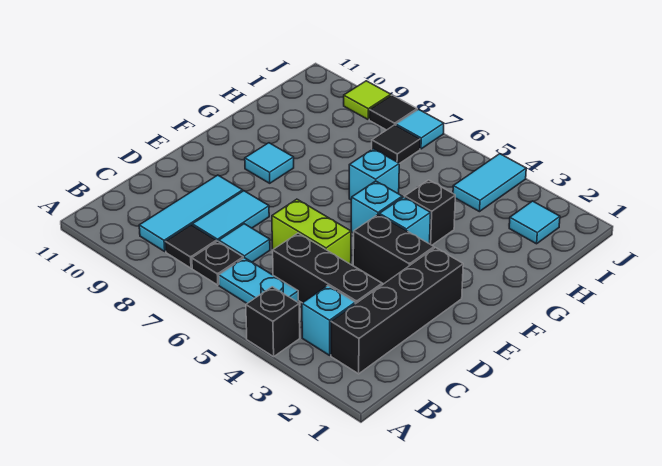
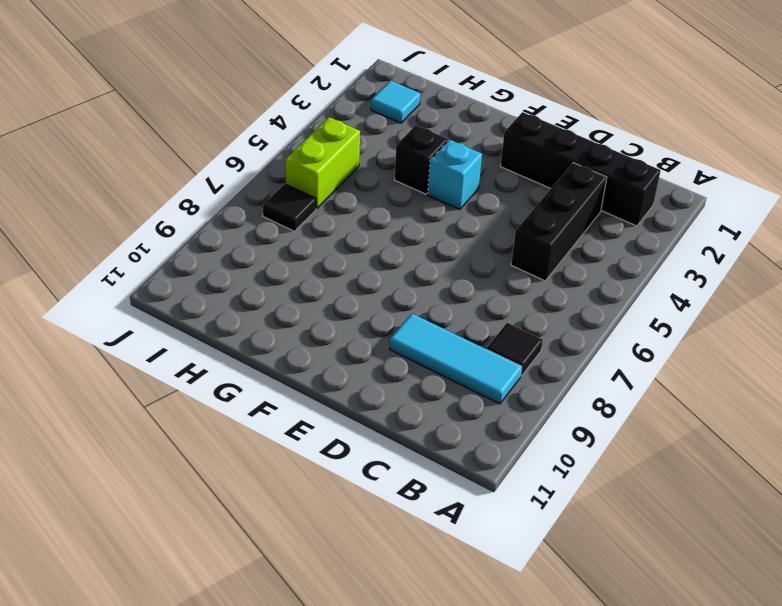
lime brick I5:I6 level 1 -> lime brick D5:D6 level 1
none -> black brick A4 level 1
none -> cyan brick B3 level 1
none -> cyan plate B5:B6 level 1

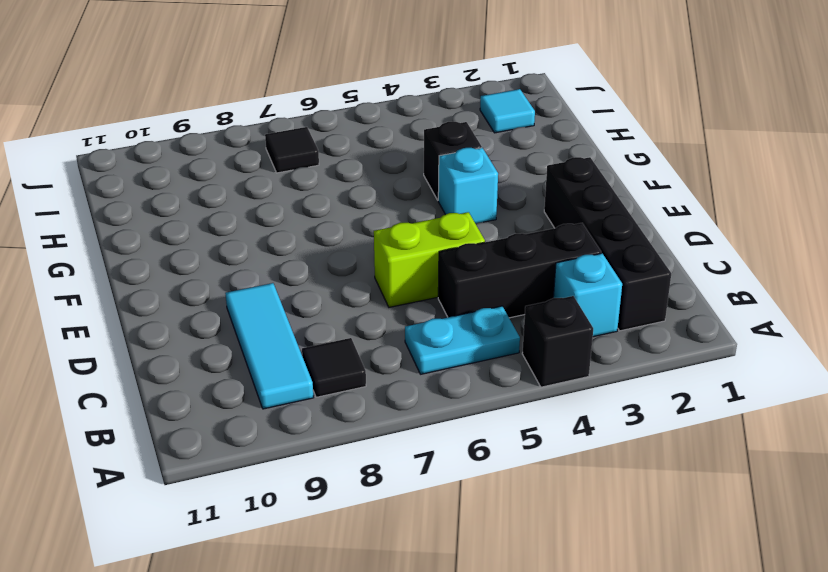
none -> black plate B7 level 1
none -> cyan tile C7 level 1
none -> cyan tile C8:D8 level 1

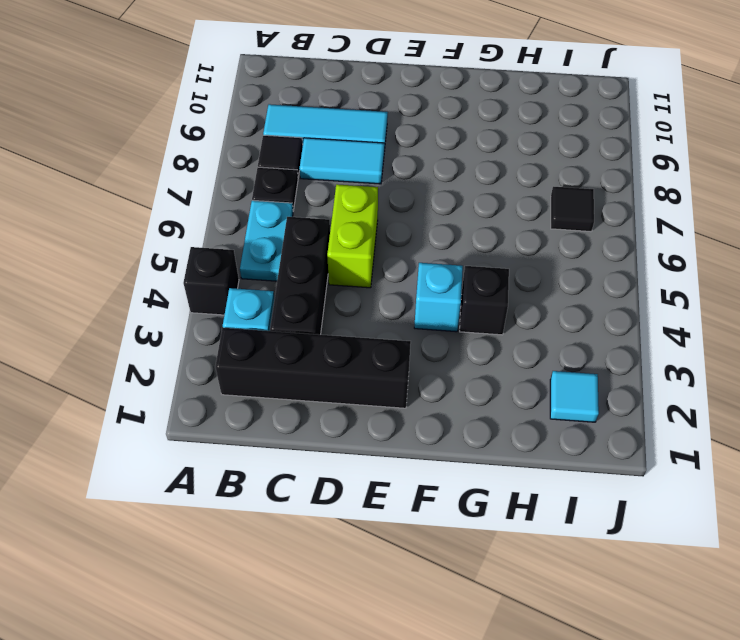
none -> cyan tile C7 level 1
none -> black brick E3:E4 level 1
none -> cyan brick F5 level 1

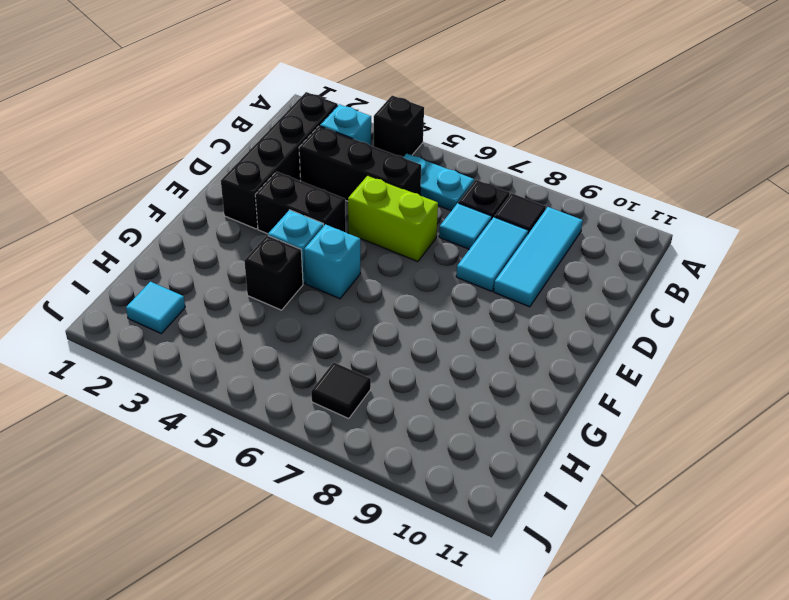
none -> cyan tile F9 level 1
none -> cyan brick G6 level 1
none -> cyan tile I4:J4 level 1

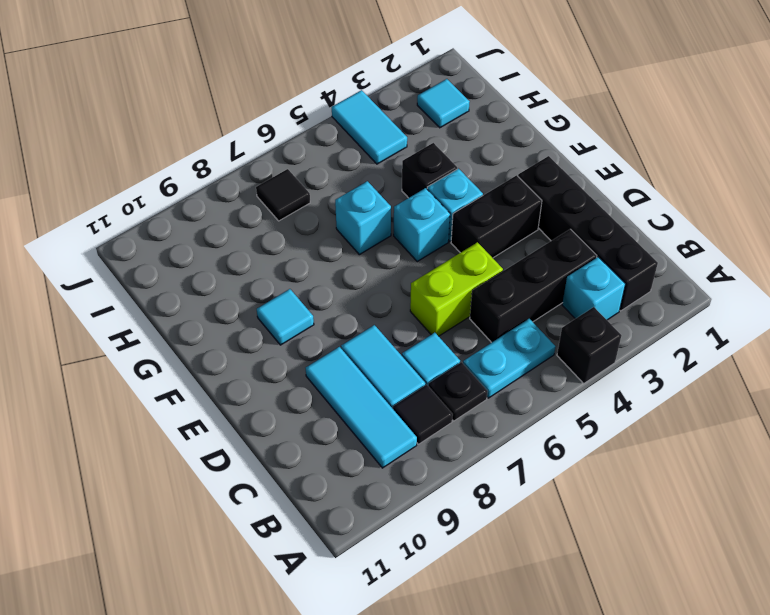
none -> cyan tile J7 level 1
none -> black tile J8 level 1
none -> lime tile J9 level 1

